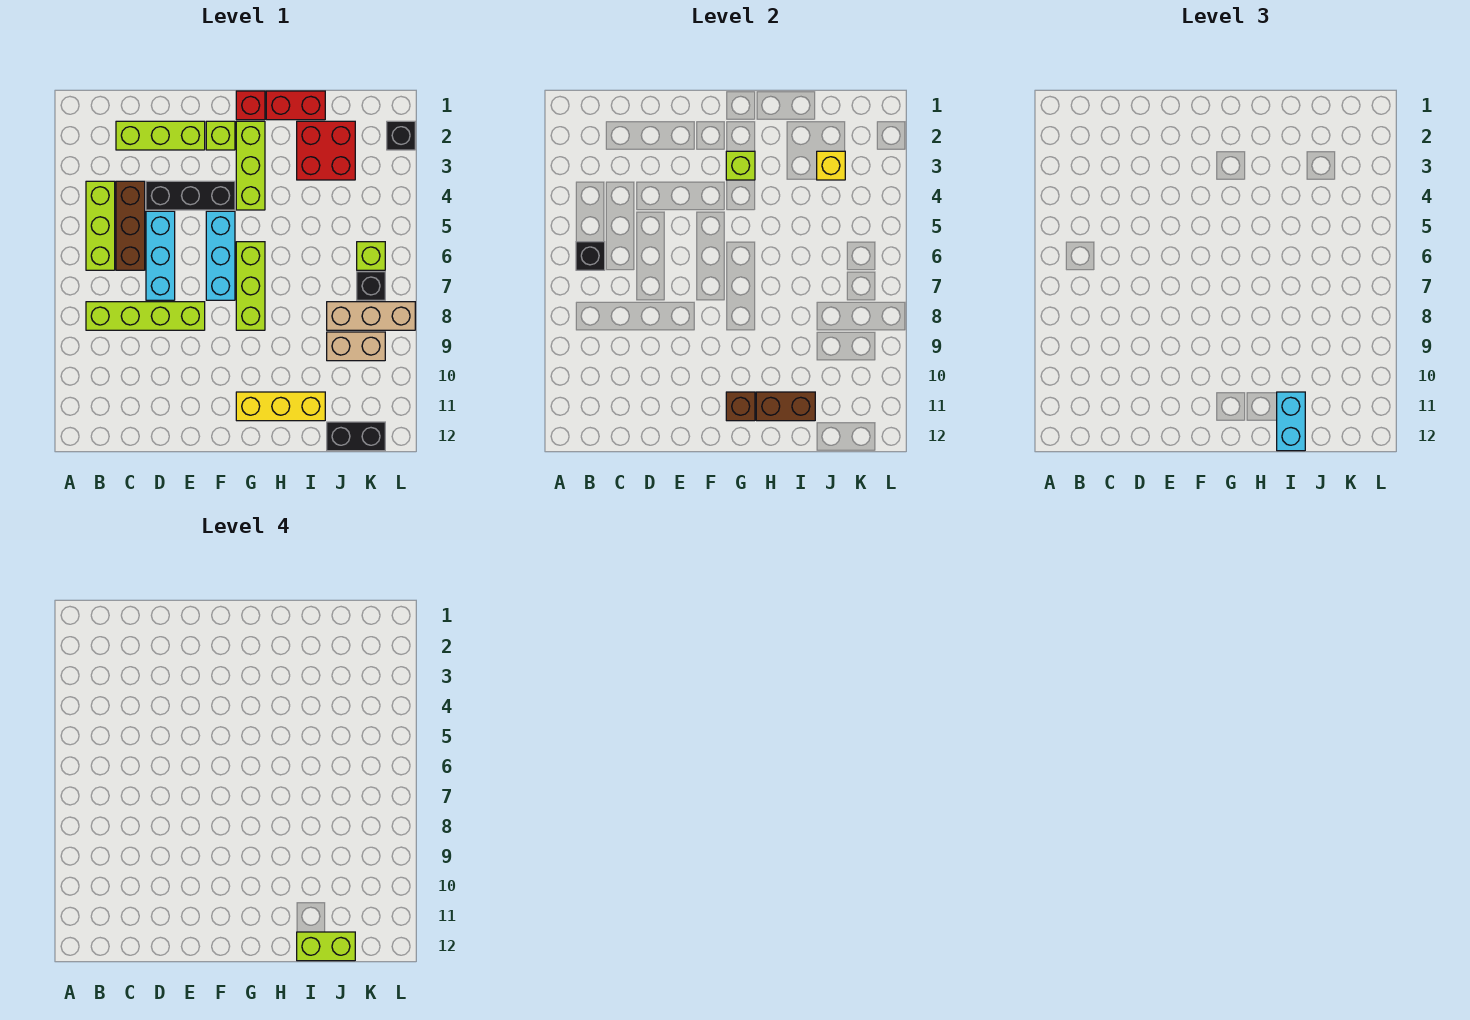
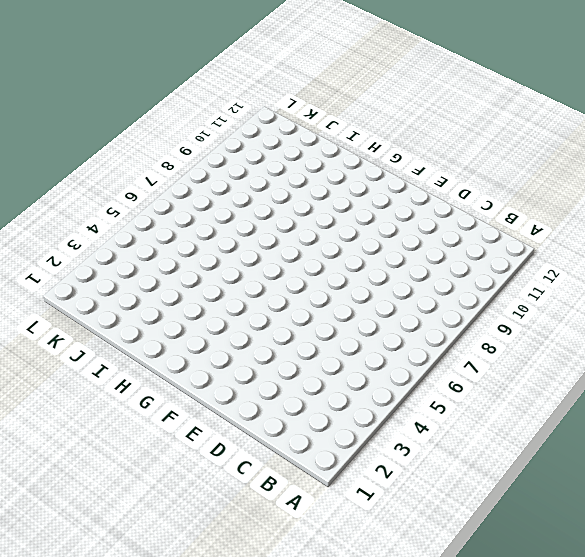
none -> lime brick B4:B6 level 1
none -> lime brick B8:E8 level 1
none -> lime brick C2:E2 level 1

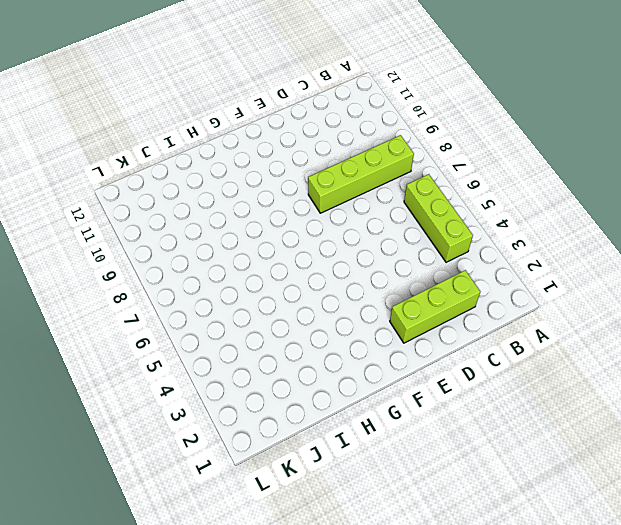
none -> brown brick C4:C6 level 1
none -> black brick D4:F4 level 1
none -> cyan brick D5:D7 level 1

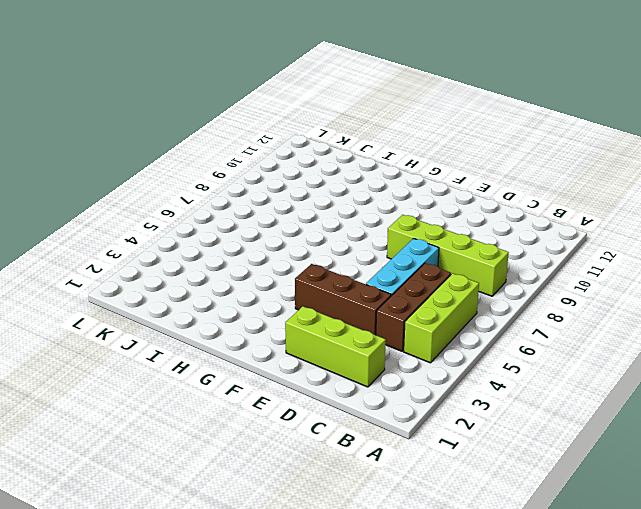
brown brick D4:F4 level 1 -> black brick D4:F4 level 1
none -> lime brick F2 level 1
none -> cyan brick F5:F7 level 1
none -> red brick G1 level 1

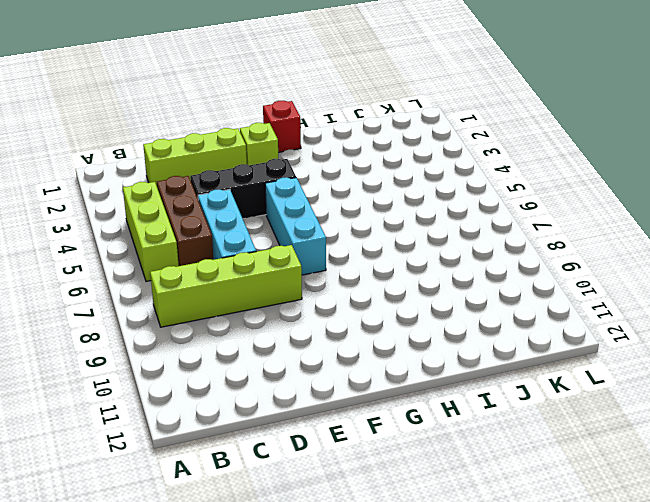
none -> lime brick G2:G4 level 1
none -> lime brick G6:G8 level 1
none -> yellow brick G11:I11 level 1

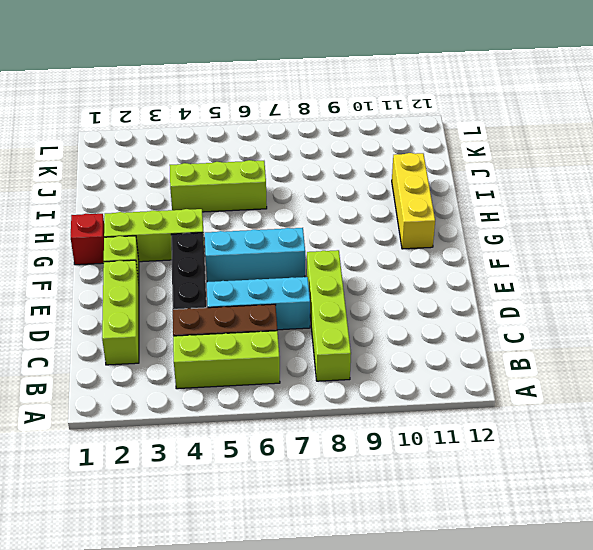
lime brick I4:I6 level 1 -> lime brick G6:G8 level 1
none -> red brick H1:I1 level 1
none -> red brick I2:J3 level 1
none -> tan brick J8:L8 level 1

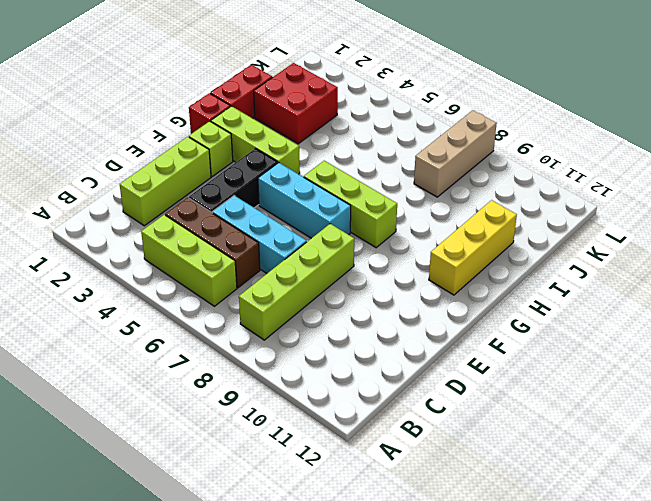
none -> tan brick J9:K9 level 1
none -> black brick J12:K12 level 1
none -> lime brick K6 level 1

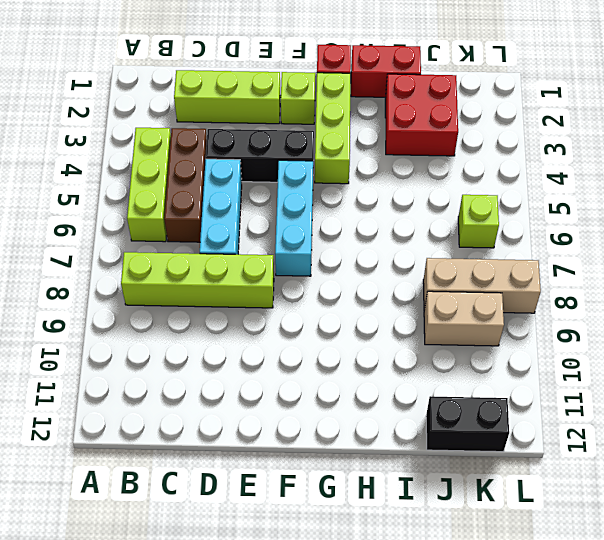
none -> lime brick G6:G8 level 1
none -> yellow brick G11:I11 level 1
none -> black brick K7 level 1

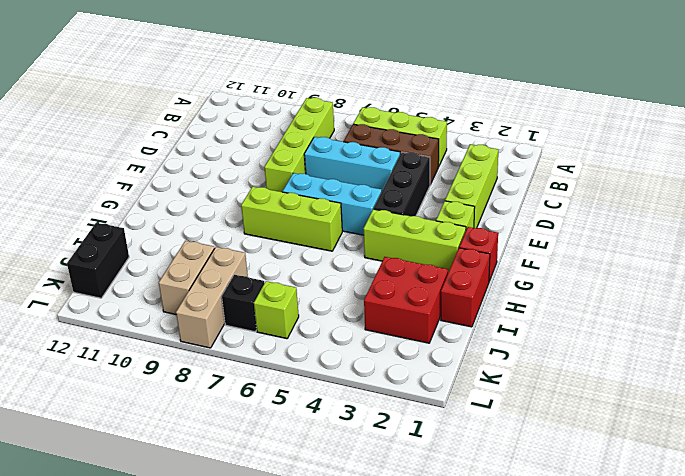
none -> yellow brick G11:I11 level 1
none -> black brick L2 level 1
none -> black brick B6 level 2

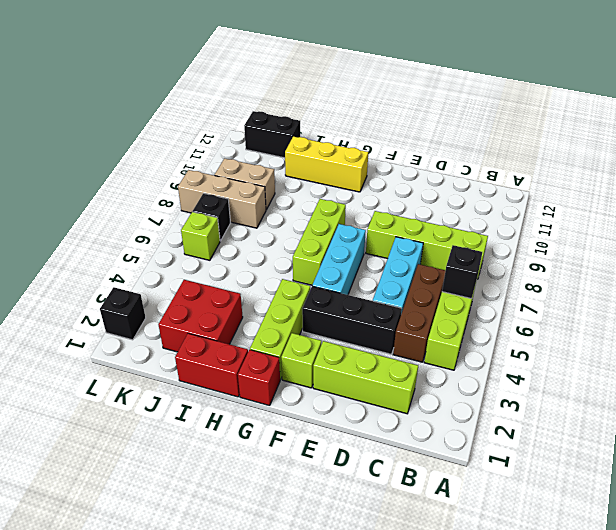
none -> lime brick G3 level 2
none -> brown brick G11 level 2
none -> brown brick H11:I11 level 2

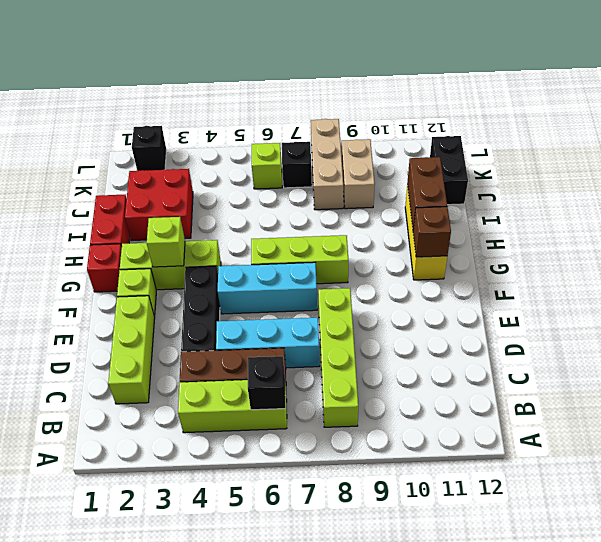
none -> yellow brick J3 level 2
none -> cyan brick I11:I12 level 3
none -> lime brick I12:J12 level 4

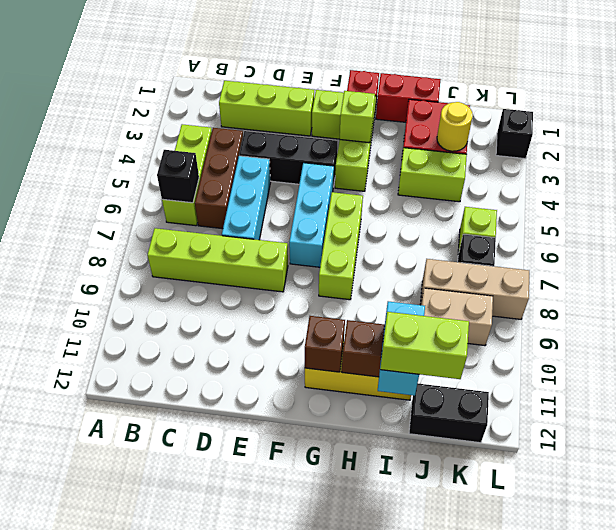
lime brick I4:J4 level 1 -> none
yellow round brick J3 level 2 -> yellow brick J3 level 2

